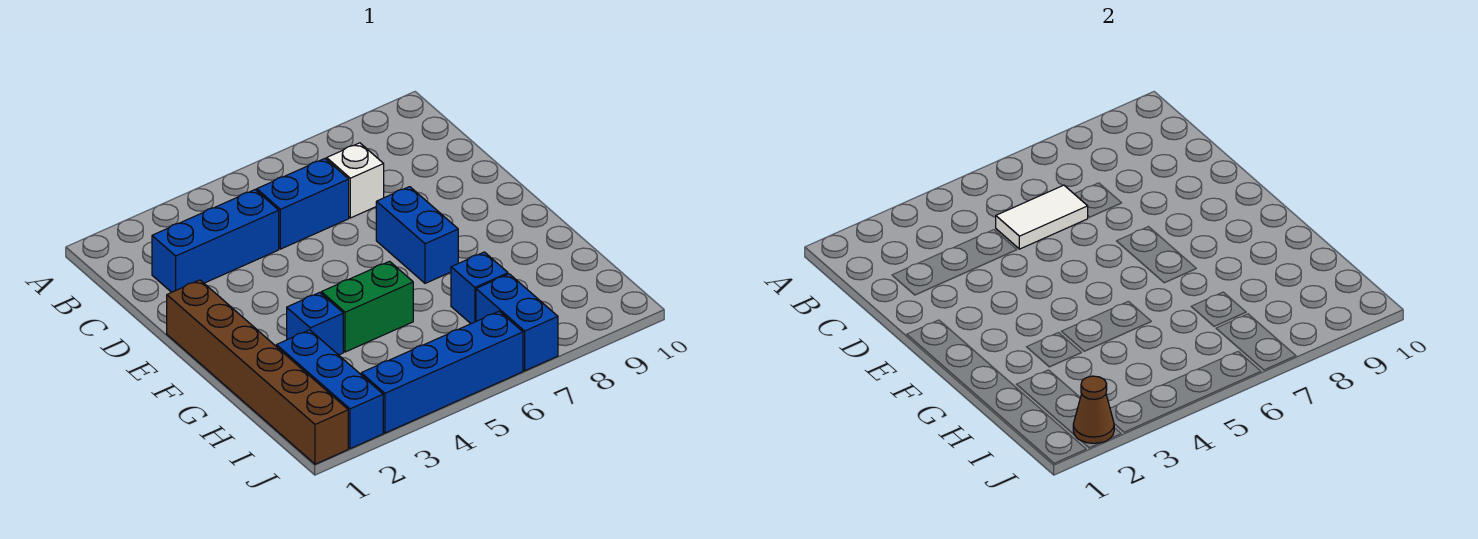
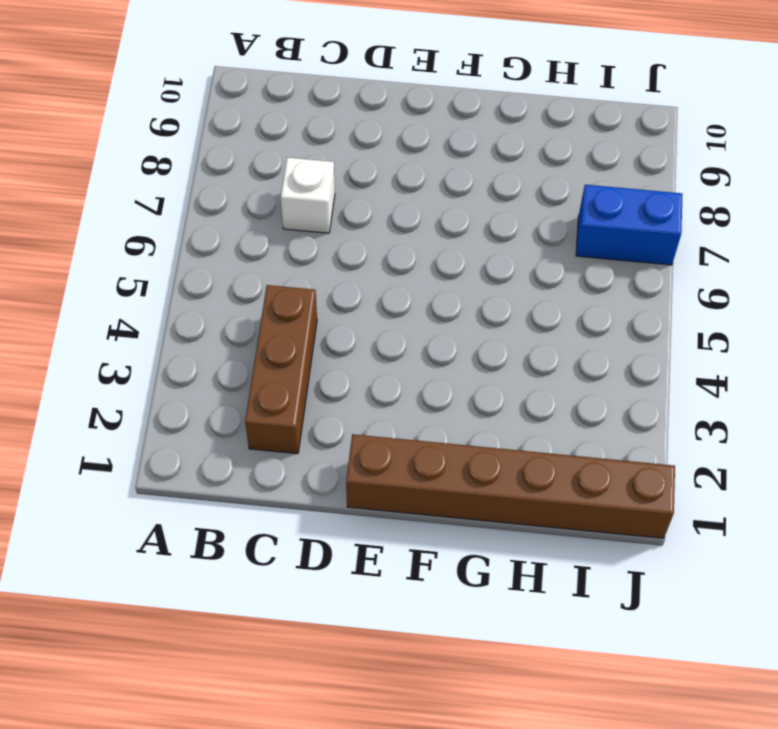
brown brick C2:C4 level 1 -> blue brick C2:C4 level 1
none -> blue brick C5:C6 level 1
none -> blue brick E7:F7 level 1
none -> blue brick G3 level 1

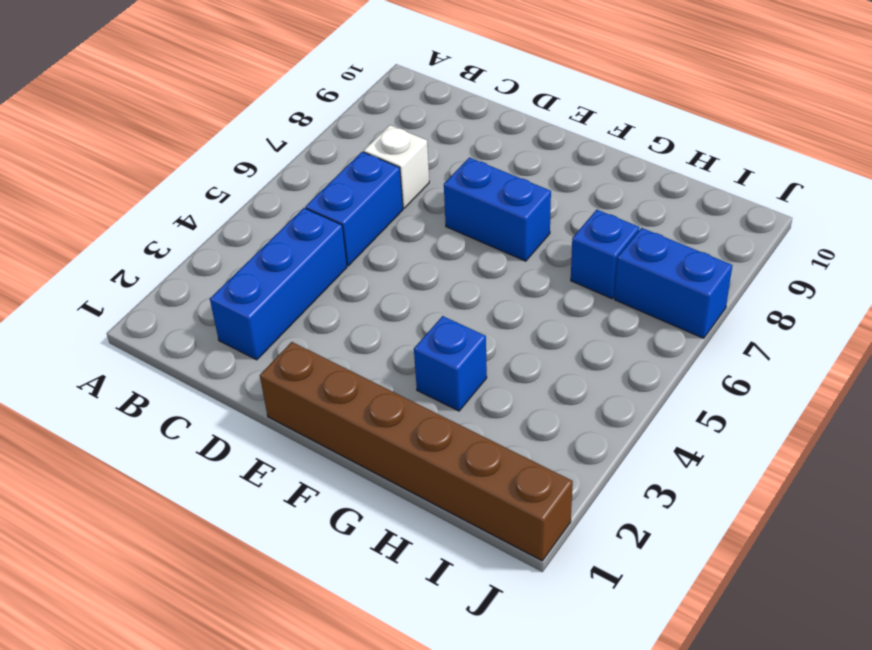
none -> green brick G4:G5 level 1
none -> blue brick H2:J2 level 1
none -> blue brick J3:J6 level 1

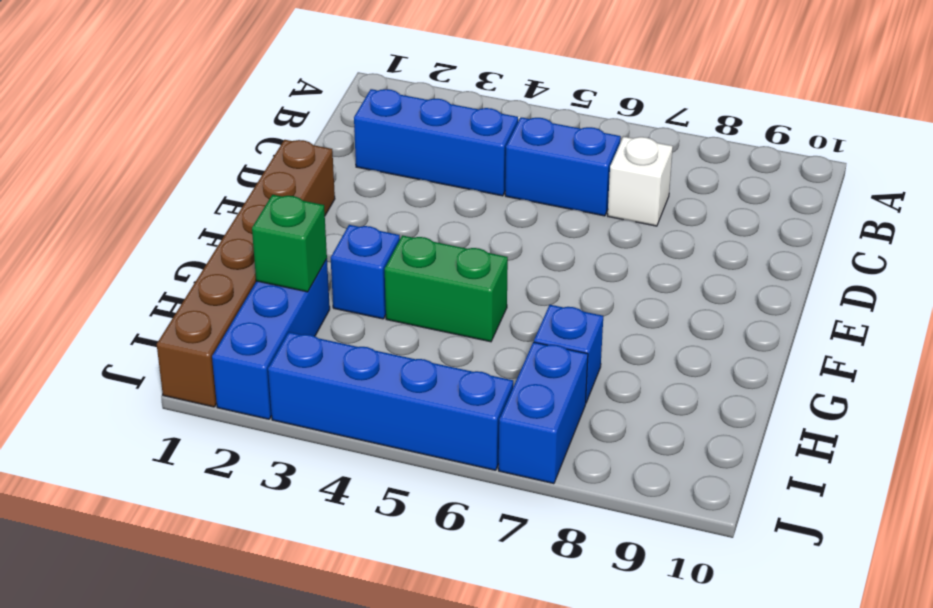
green brick H2 level 2 -> none
none -> blue brick E7:F7 level 1
none -> white tile C5:C6 level 2
none -> brown cone J2 level 2

